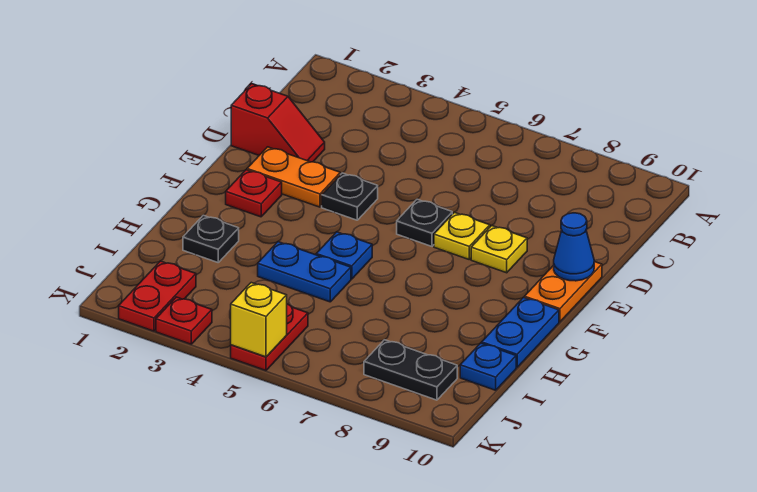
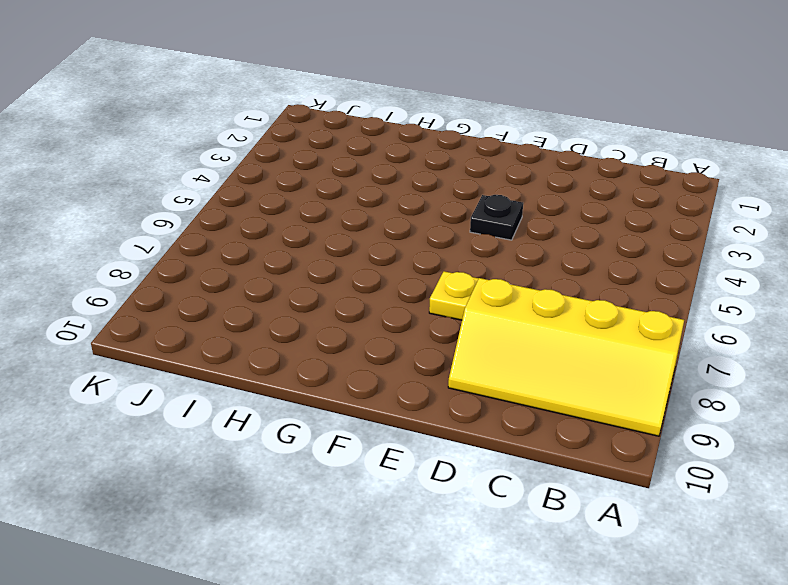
yellow slope A8:D9 level 1 top 8 -> none
none -> red slope D1:D2 level 1 top 1
none -> orange plate E2:E3 level 1
none -> black plate E6 level 1

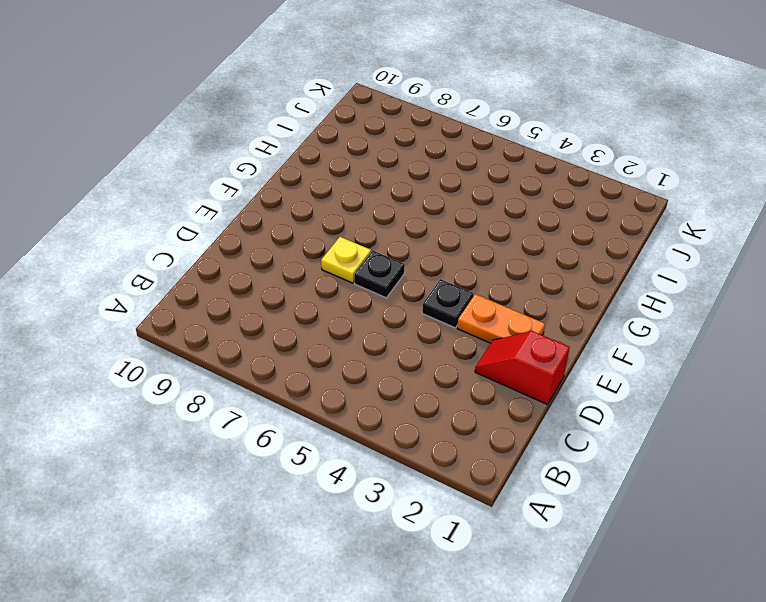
none -> yellow plate E8 level 1
none -> orange plate E10:F10 level 1
none -> red plate F2 level 1

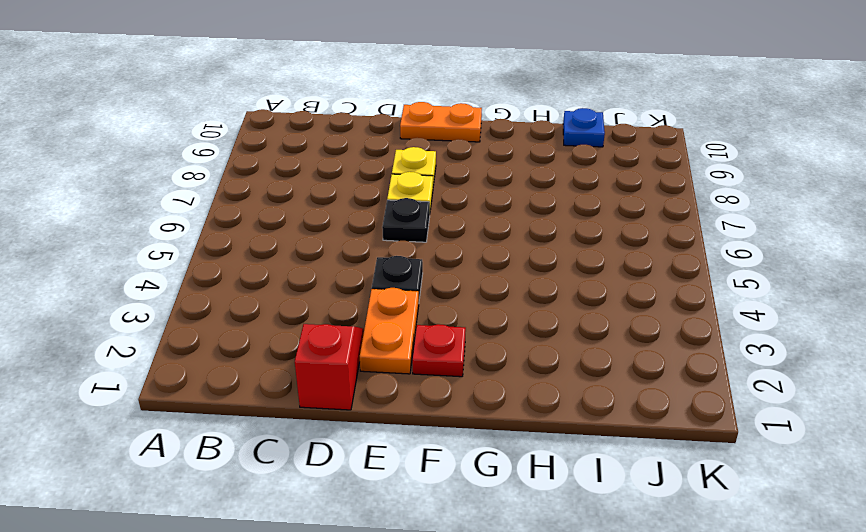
none -> blue plate G5 level 1
none -> blue plate G10:H10 level 1
none -> black plate H2 level 1

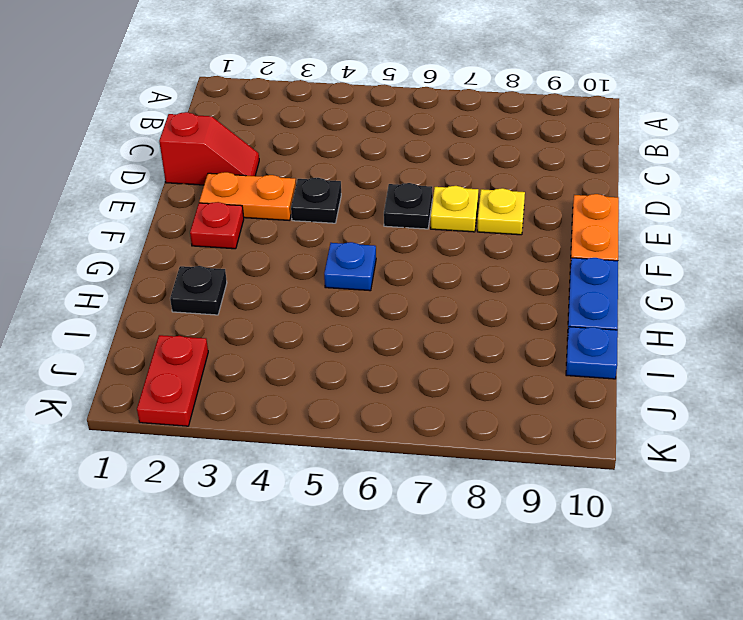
none -> blue plate H4:H5 level 1
none -> red plate J5:K5 level 1
none -> black plate J8:J9 level 1

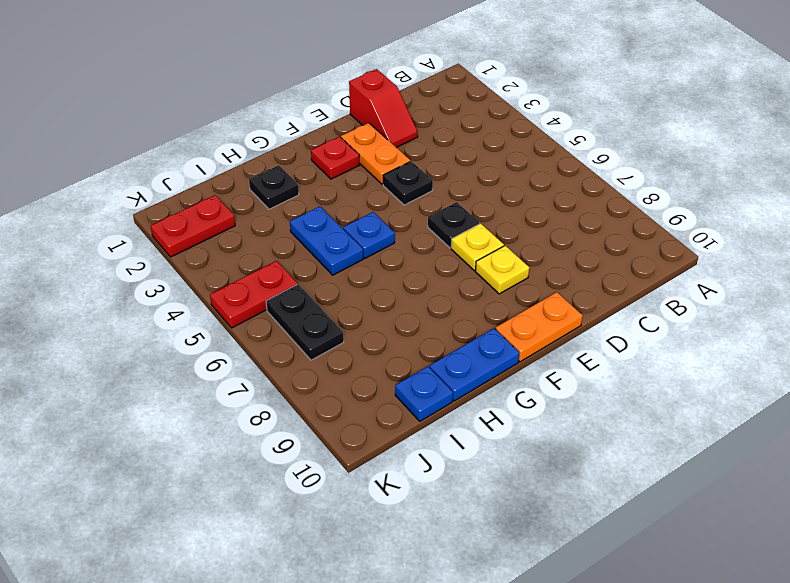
black plate J6:J7 level 1 -> black plate J8:J9 level 1
none -> red plate K3 level 1
none -> blue cone E10 level 2
none -> yellow brick K5 level 2

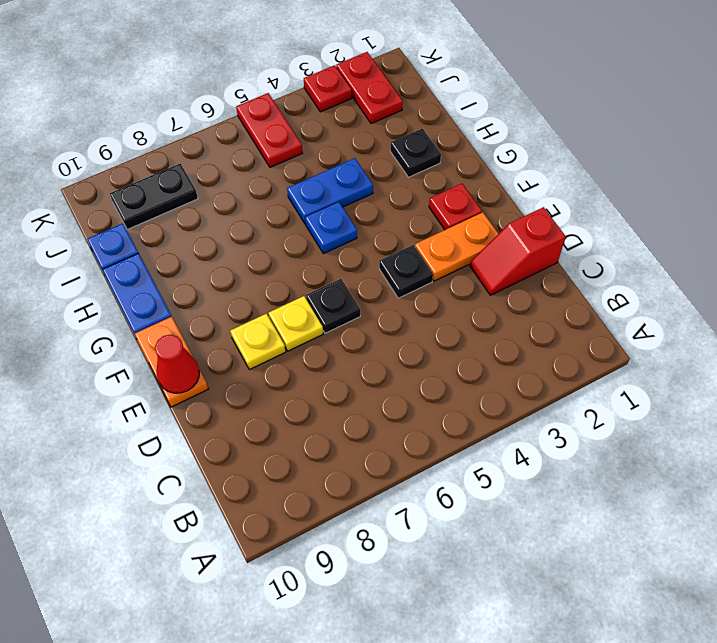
red cone E10 level 2 -> blue cone E10 level 2
none -> yellow brick K5 level 2

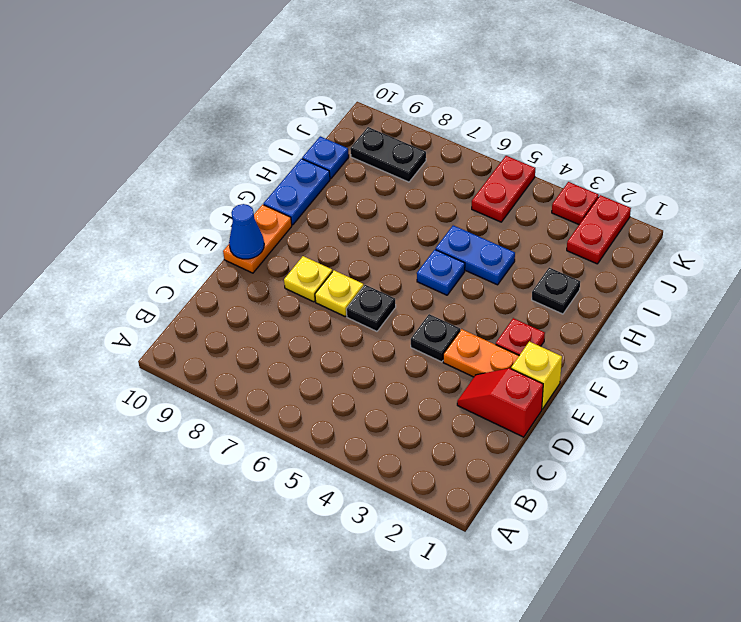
yellow brick E1 level 1 -> yellow brick K5 level 2

